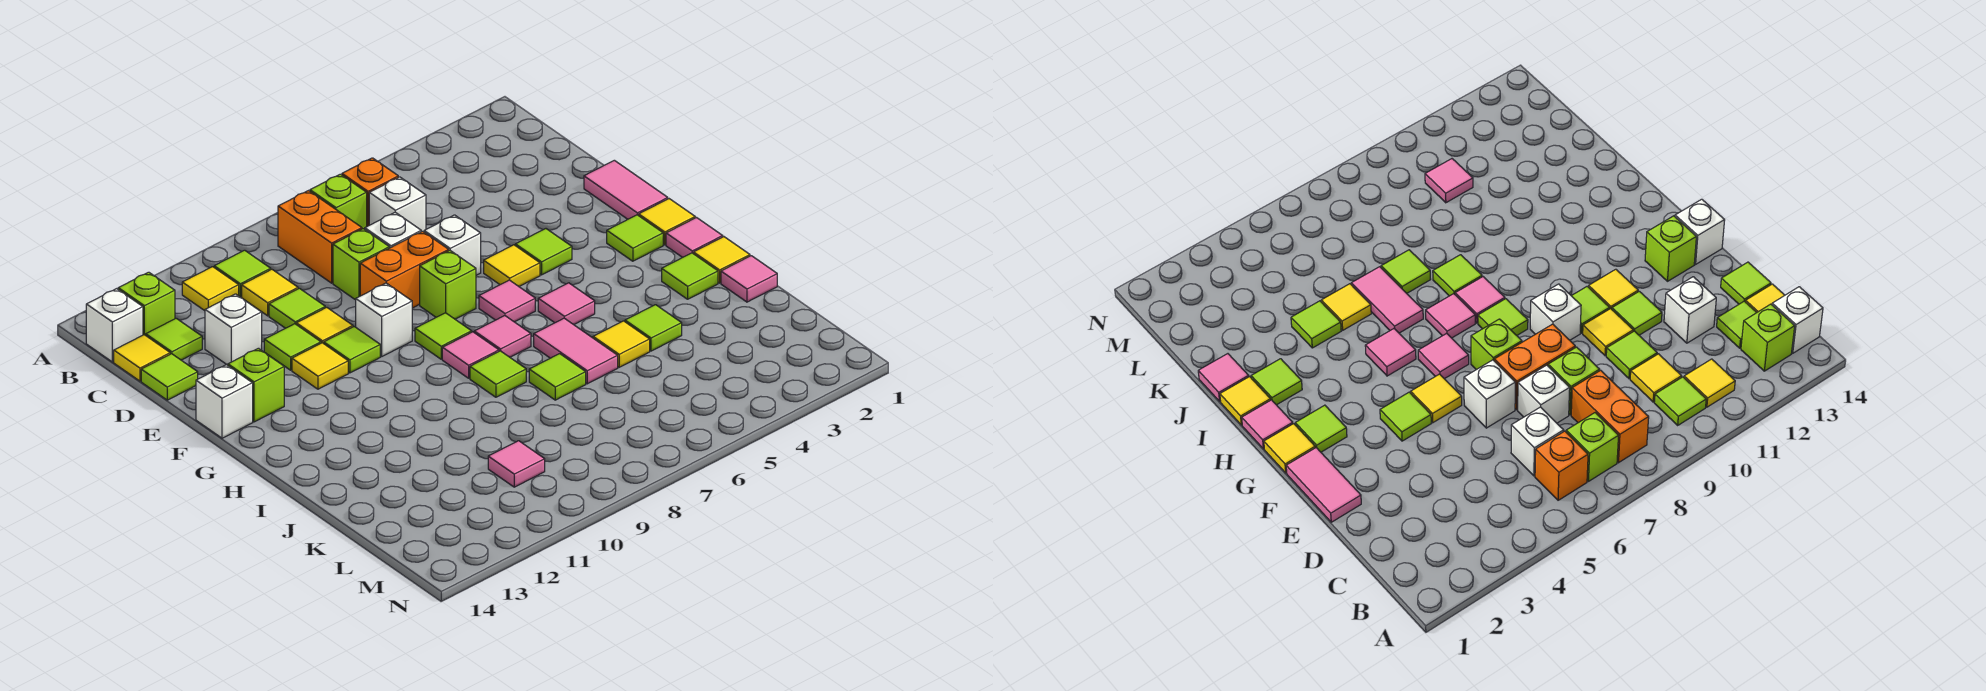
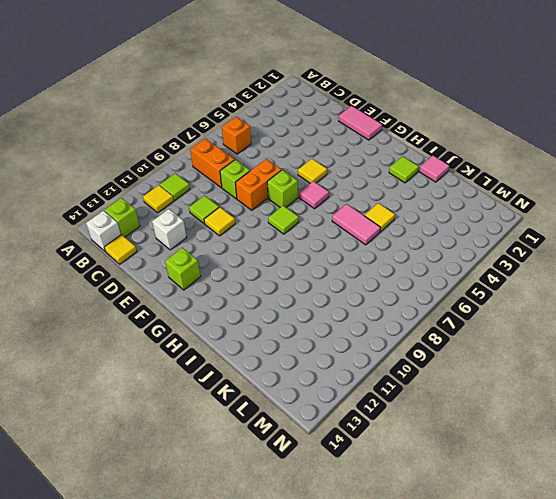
none -> lime brick B7 level 1
none -> white brick C6 level 1
none -> yellow tile C10 level 1
none -> lime tile C13 level 1

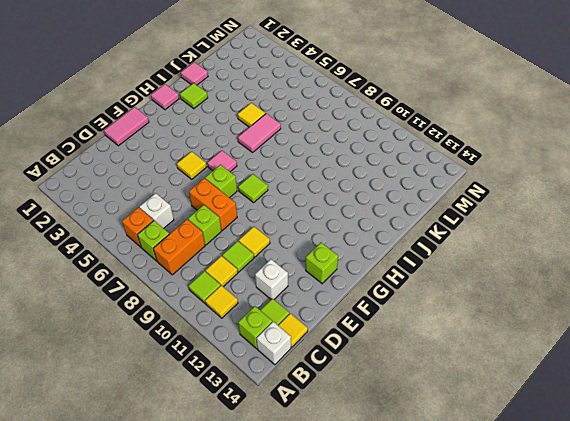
none -> white brick D7 level 1
none -> lime tile D14 level 1
none -> white brick E6 level 1
none -> lime tile E11 level 1

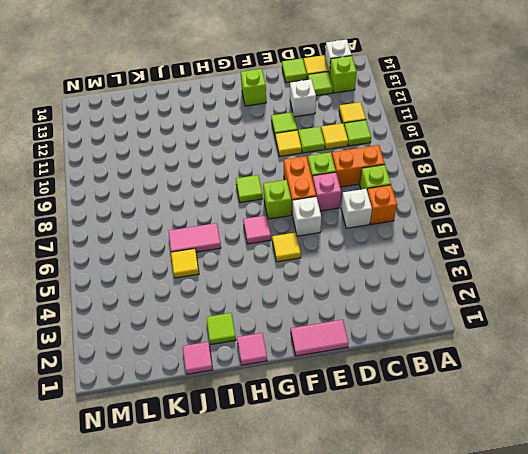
pink brick D7 level 1 -> white brick D7 level 1
none -> lime tile F4 level 1
none -> white brick F9 level 1
none -> lime tile F10 level 1
none -> yellow tile F11 level 1

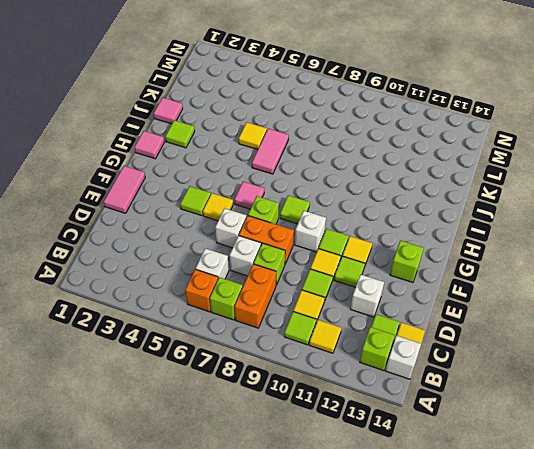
none -> lime tile D14 level 1
none -> white brick F14 level 1
none -> yellow tile G1 level 1
none -> lime tile G2 level 1

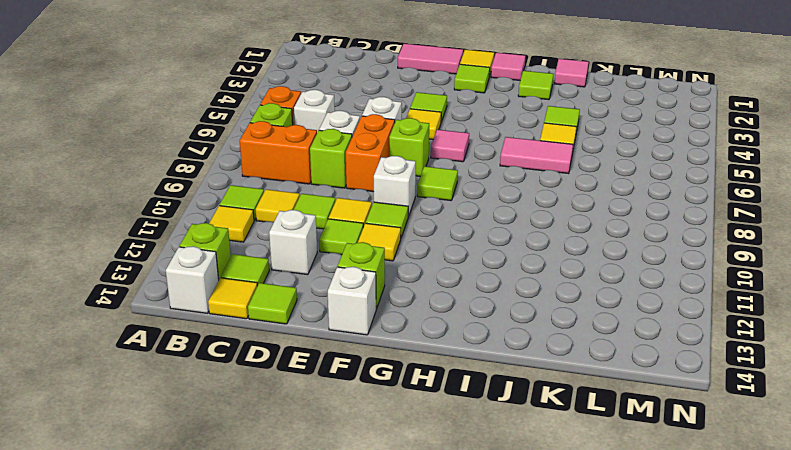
none -> pink tile H5 level 1
none -> pink tile H7 level 1
none -> pink tile H8 level 1
none -> yellow tile I1 level 1

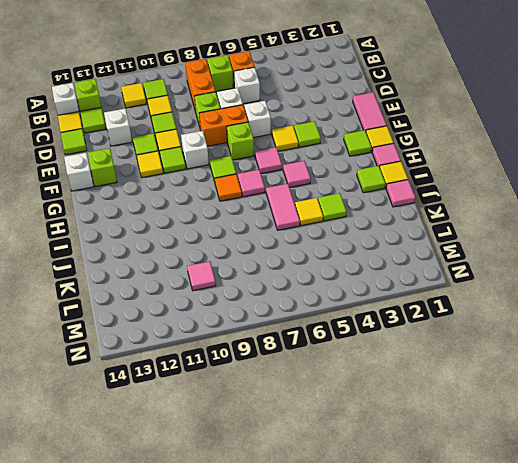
orange tile H8 level 1 -> pink tile H8 level 1
none -> lime tile I8 level 1
none -> lime tile J7 level 1

